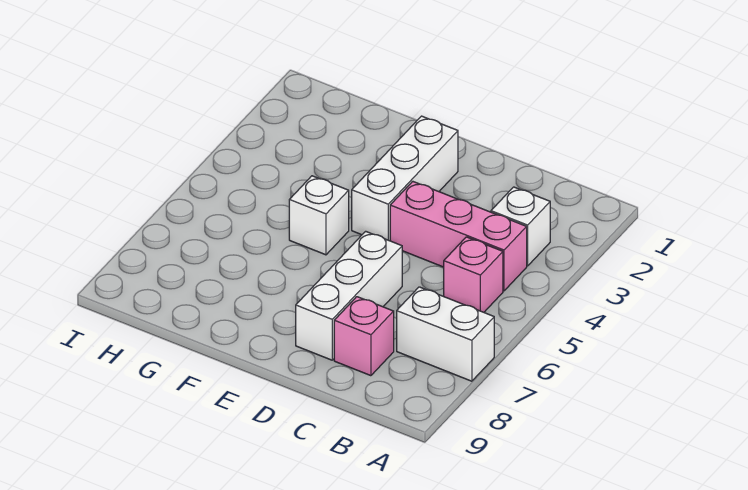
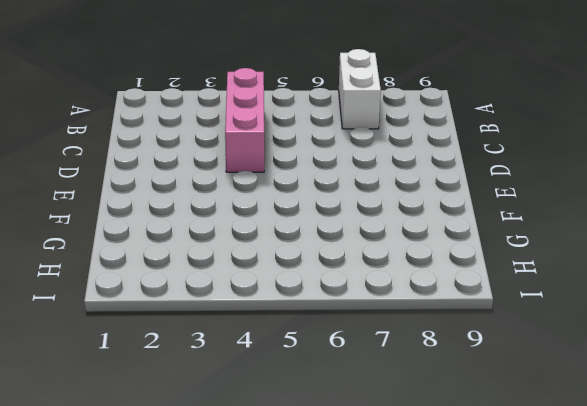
none -> white brick B3 level 1
none -> pink brick B5 level 1

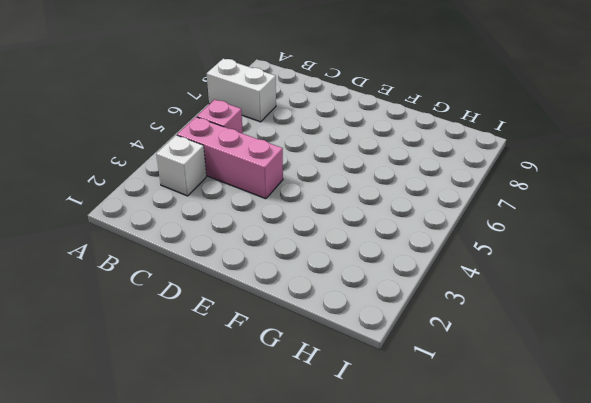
none -> pink brick C8 level 1
none -> white brick D6:D8 level 1

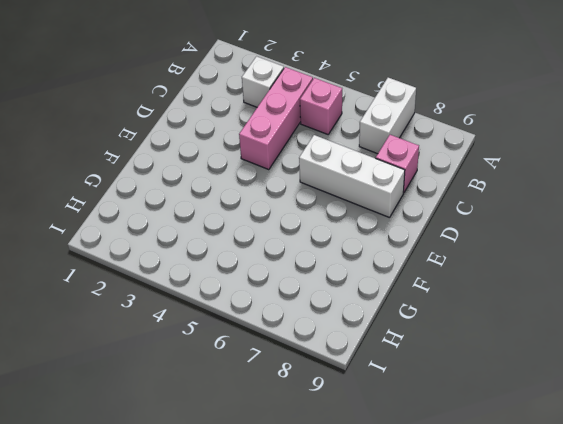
none -> white brick E2:E4 level 1
none -> white brick F5 level 1

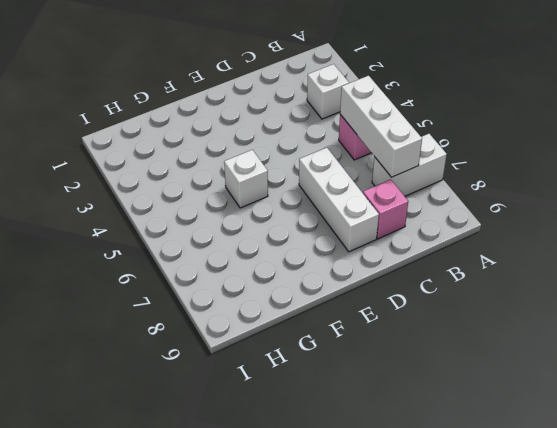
white brick B5:B7 level 2 -> white brick E2:E4 level 1
none -> pink brick B4:D4 level 1

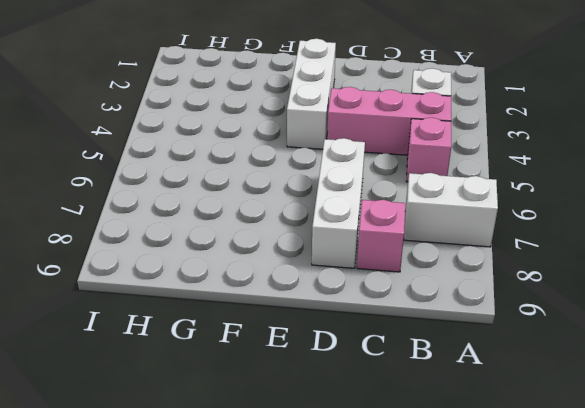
none -> white brick F5 level 1

